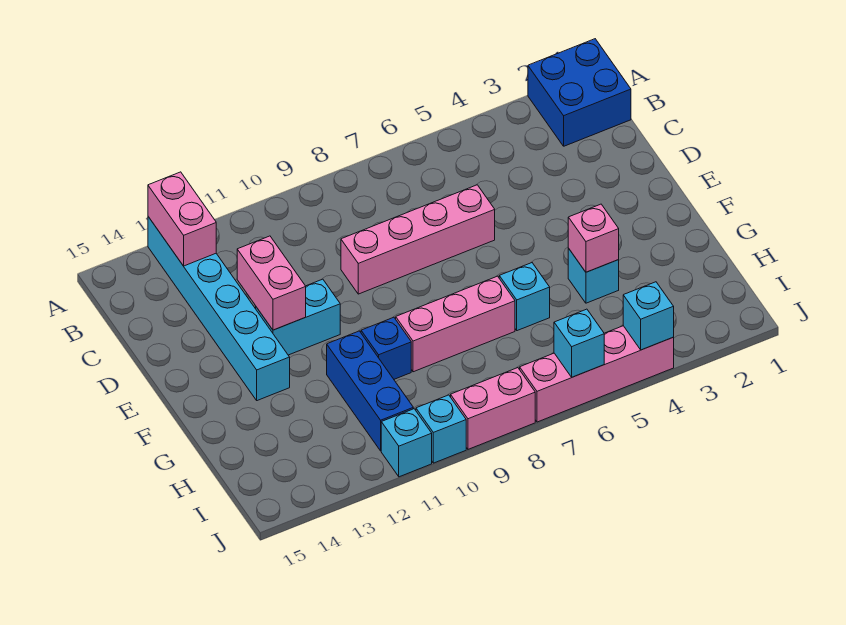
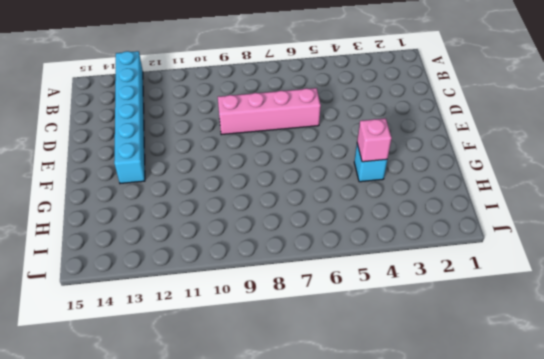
none -> blue brick A1:B2 level 1
none -> cyan brick E11:E12 level 1
none -> cyan brick G6 level 1

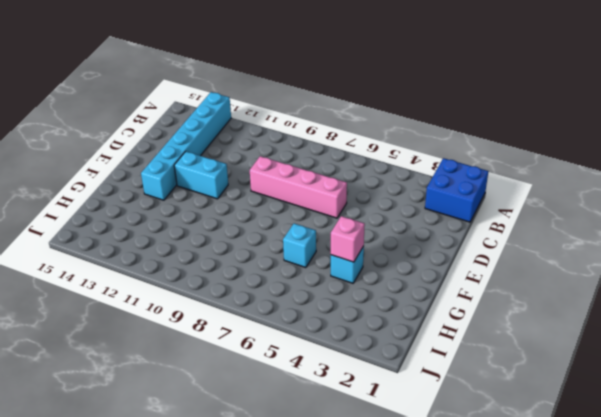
none -> pink brick G7:G9 level 1
none -> blue brick G10 level 1
none -> blue brick G11:I11 level 1

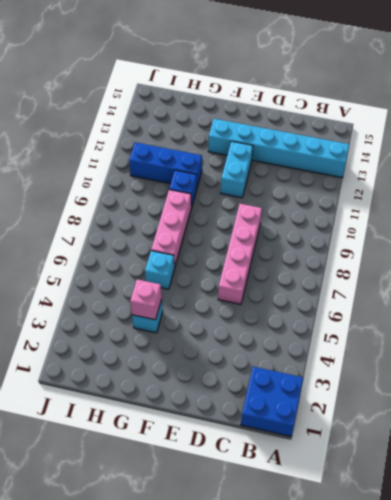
none -> pink brick J4:J7 level 1
none -> pink brick J8:J9 level 1
none -> cyan brick J10 level 1

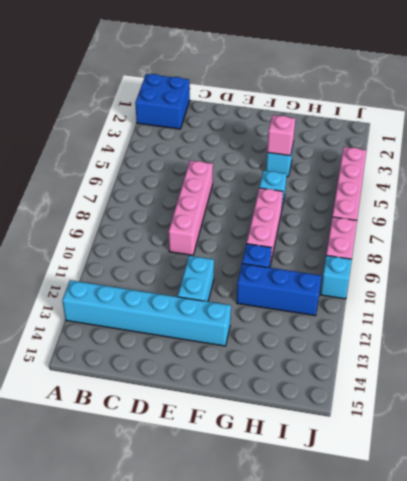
none -> cyan brick J11 level 1
none -> pink brick A13:B13 level 2
none -> pink brick D12:E12 level 2

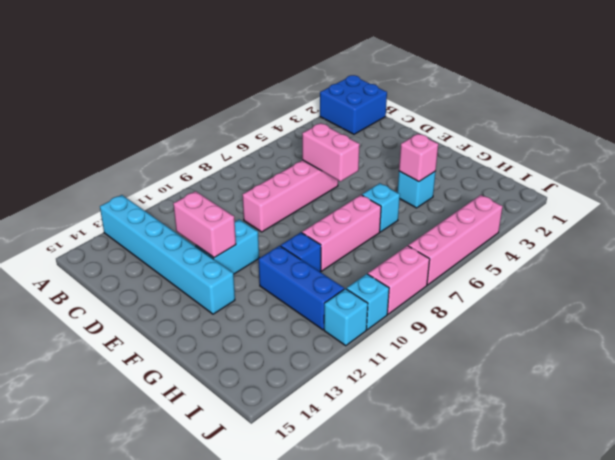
pink brick D6:E6 level 2 -> pink brick A13:B13 level 2
none -> cyan brick J4 level 2
none -> cyan brick J6 level 2

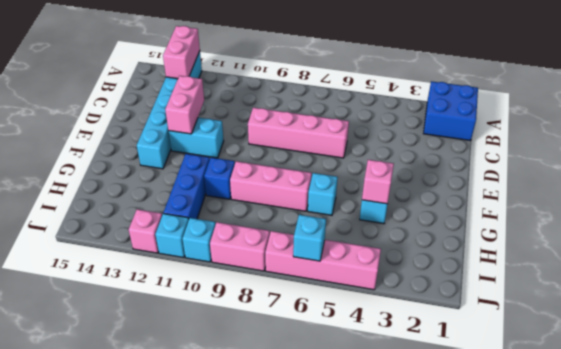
pink brick J12 level 1 -> none
none -> cyan brick J4 level 2

